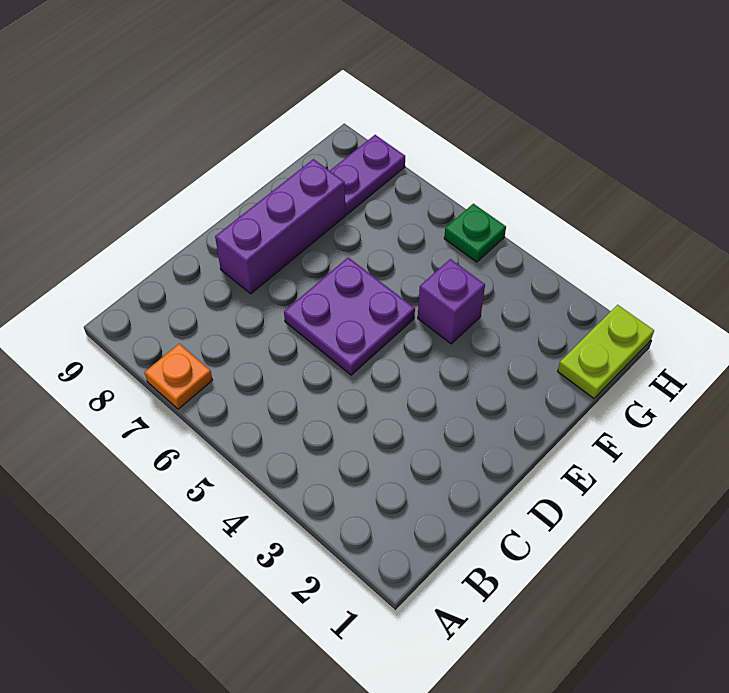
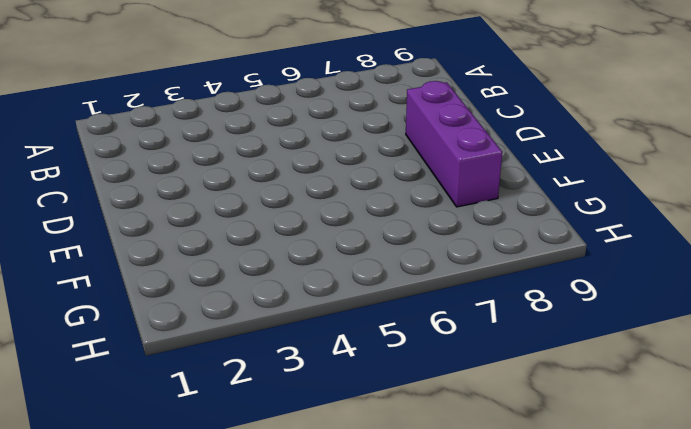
none -> orange plate A7 level 1
none -> purple plate D5:E6 level 1

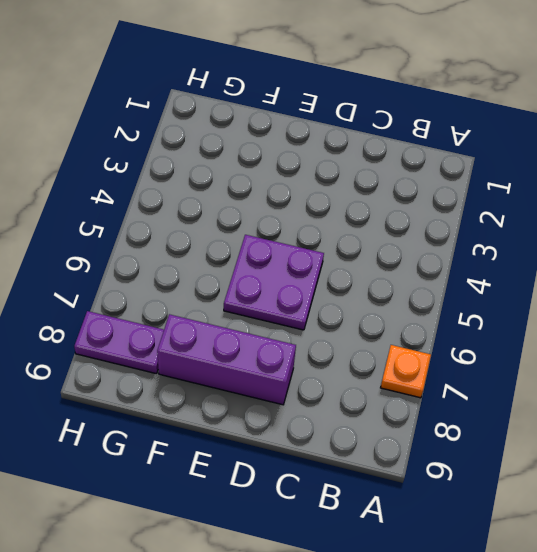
none -> purple brick F4 level 1
none -> lime plate G1:H1 level 1

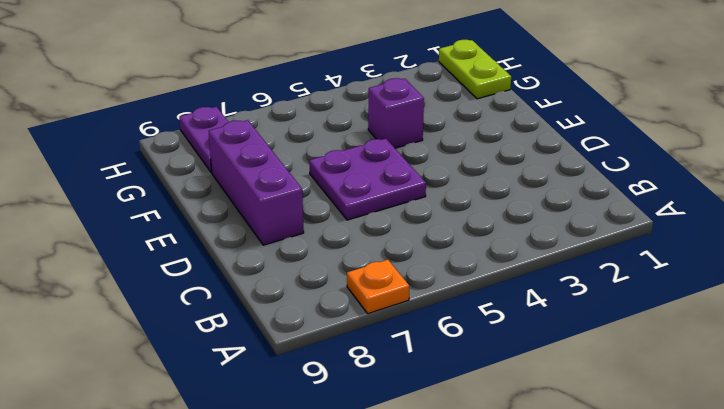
none -> green plate H5 level 1

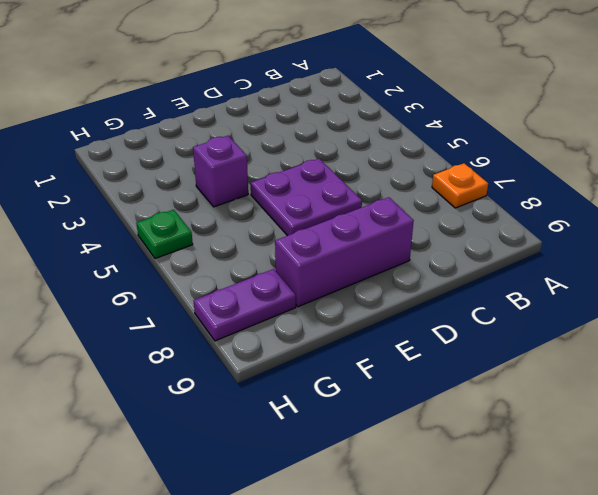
none -> lime plate G1:H1 level 1

